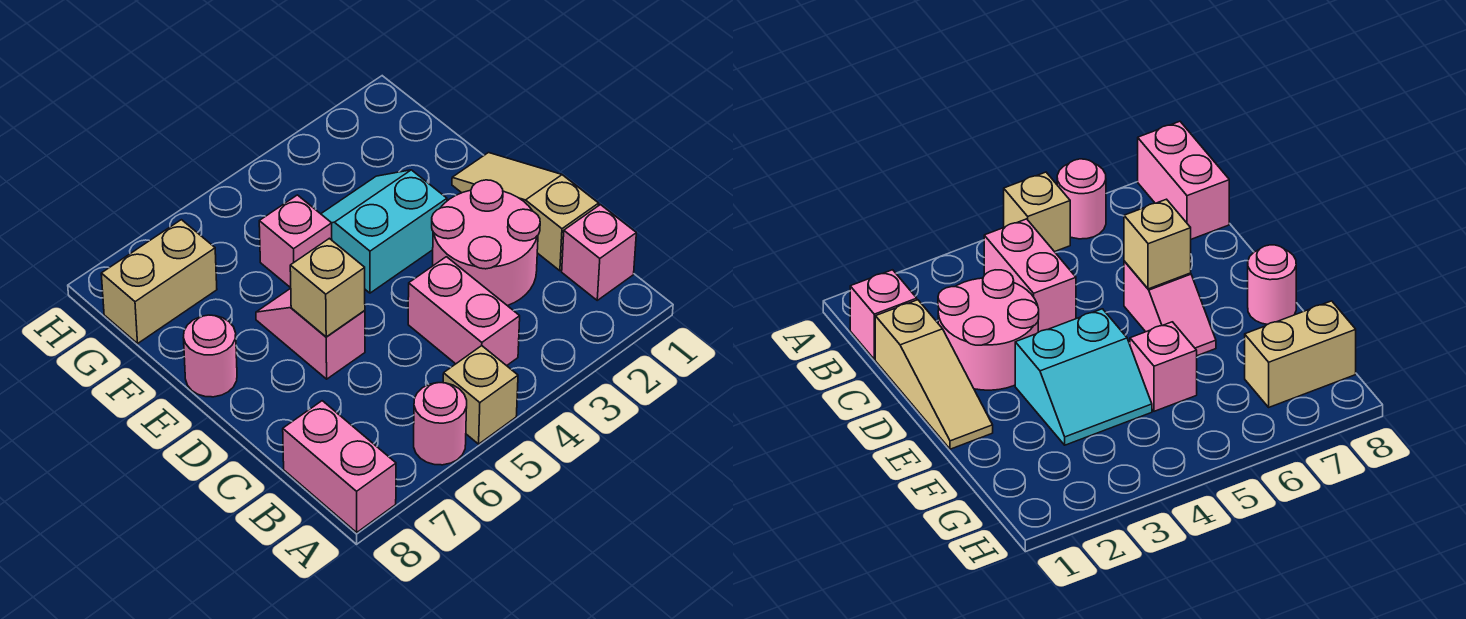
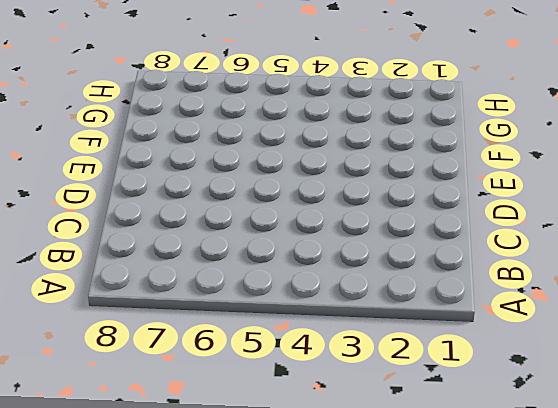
none -> tan brick A5 level 1
none -> pink round brick A6 level 1
none -> pink brick A8:B8 level 1

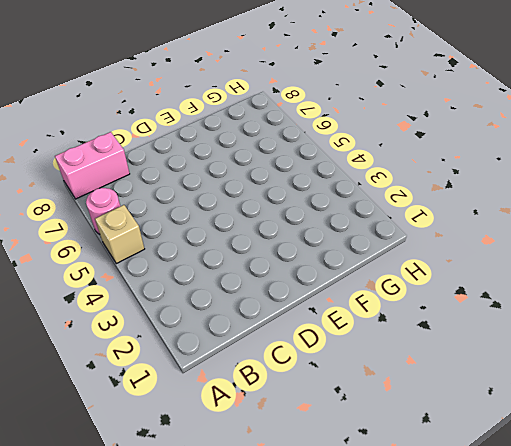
none -> pink brick B1 level 1
none -> pink brick B4:C4 level 1
none -> tan slope C1:E1 level 1 top C

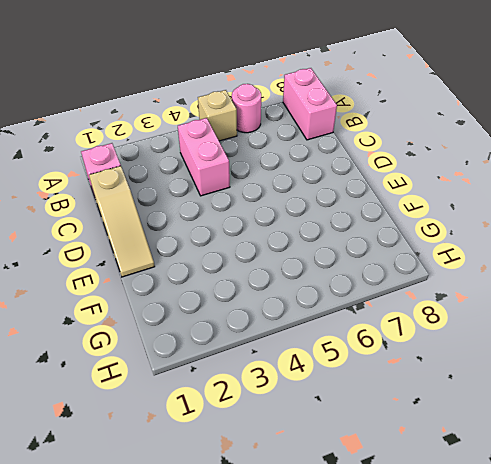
none -> pink round brick C2:D3 level 1
none -> pink slope D6:E6 level 1 top D
none -> cyan slope E3:F4 level 1 top E

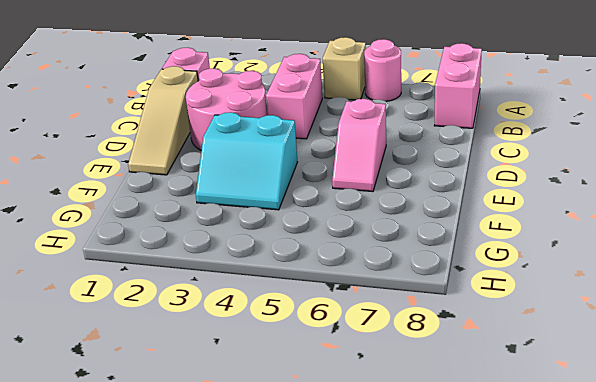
none -> pink round brick E8 level 1
none -> pink brick F5 level 1
none -> tan brick G7:G8 level 1

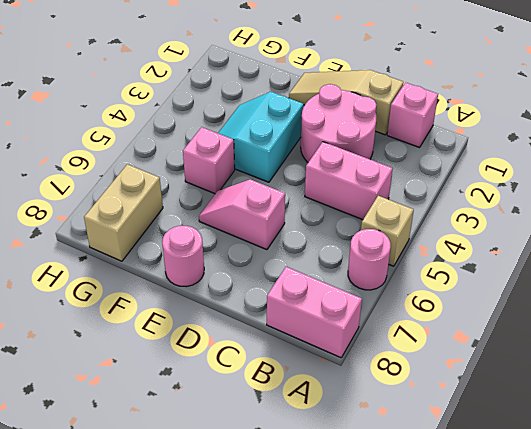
none -> tan brick D6 level 2

